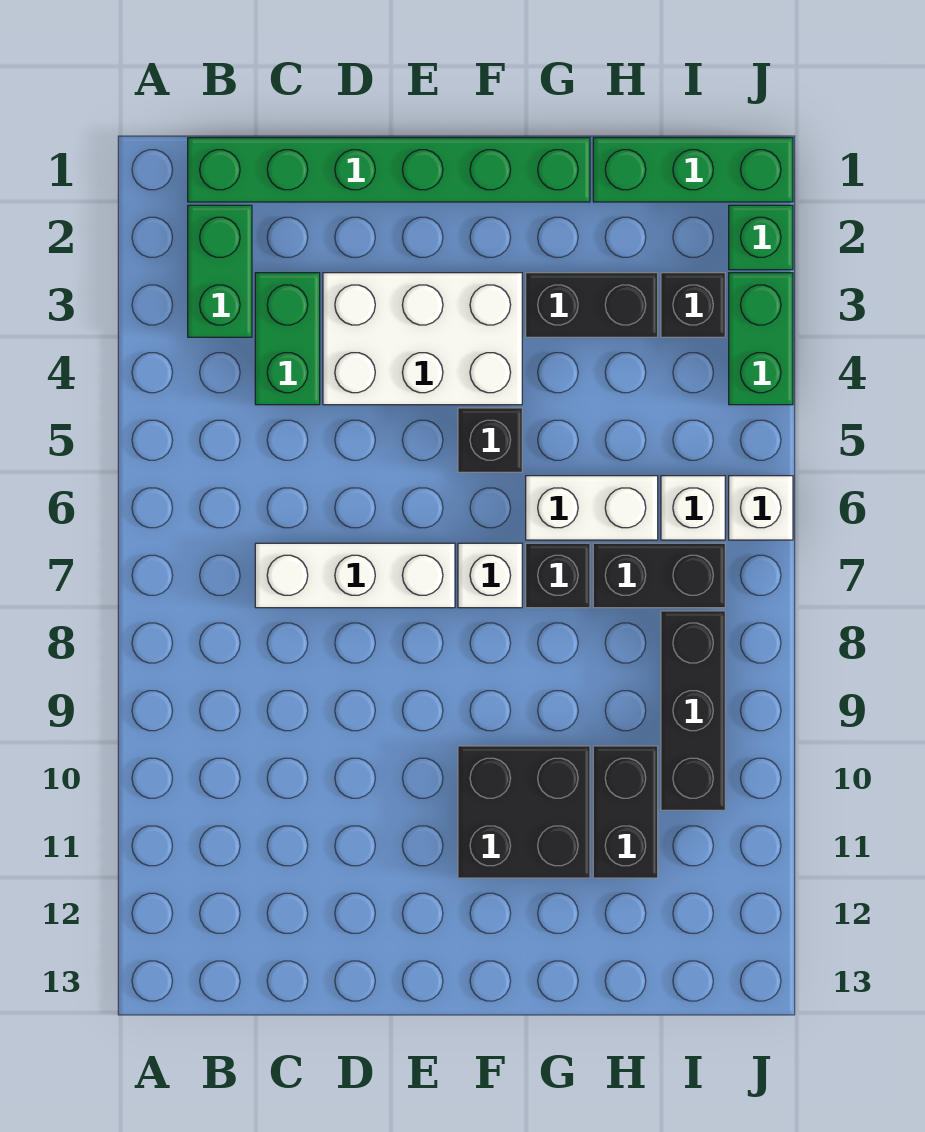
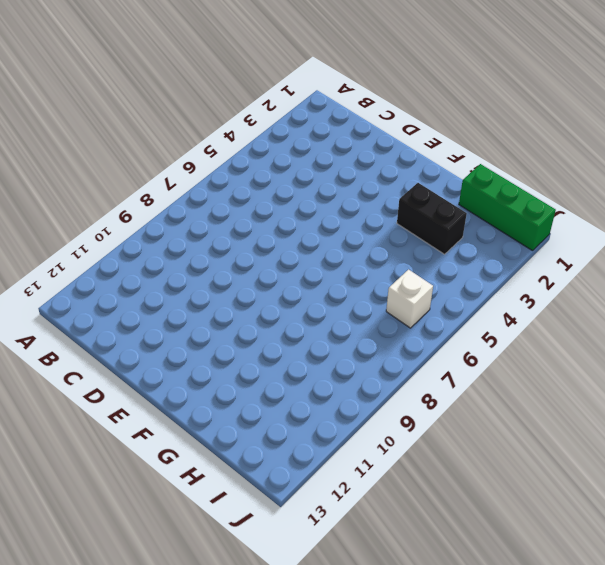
none -> green brick B1:G1 level 1
none -> green brick B2:B3 level 1
none -> green brick C3:C4 level 1

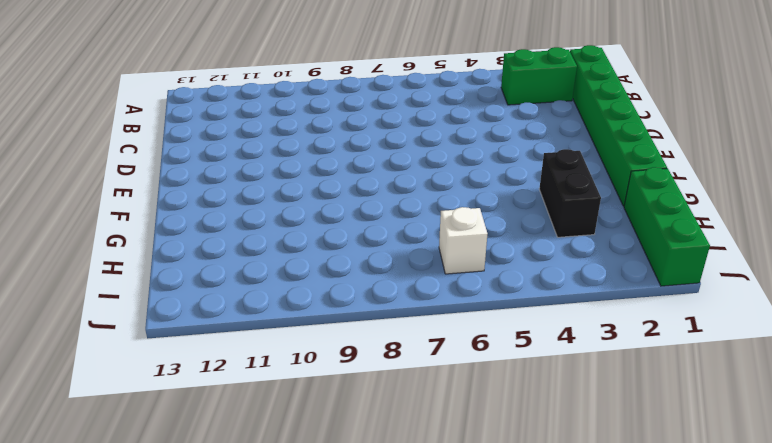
none -> green brick C3:C4 level 1
none -> white brick C7:E7 level 1
none -> white brick D3:F4 level 1

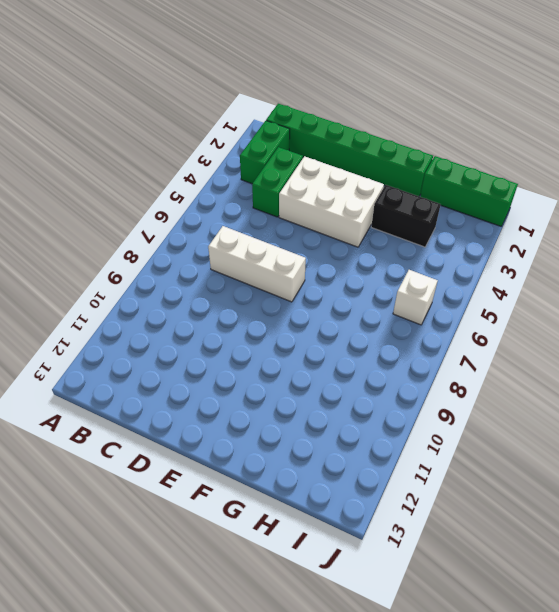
none -> black brick F5 level 1
none -> white brick F7 level 1
none -> black brick F10:G11 level 1

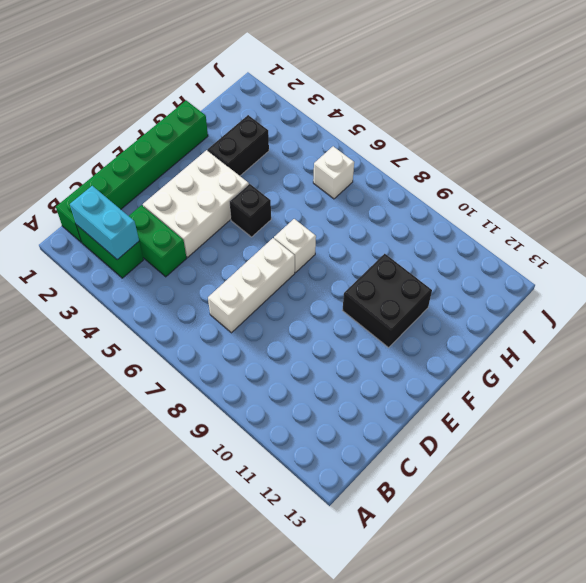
cyan brick B2:B3 level 2 -> none
none -> white brick G6:H6 level 1
none -> black brick G7 level 1
none -> green brick H1:J1 level 1

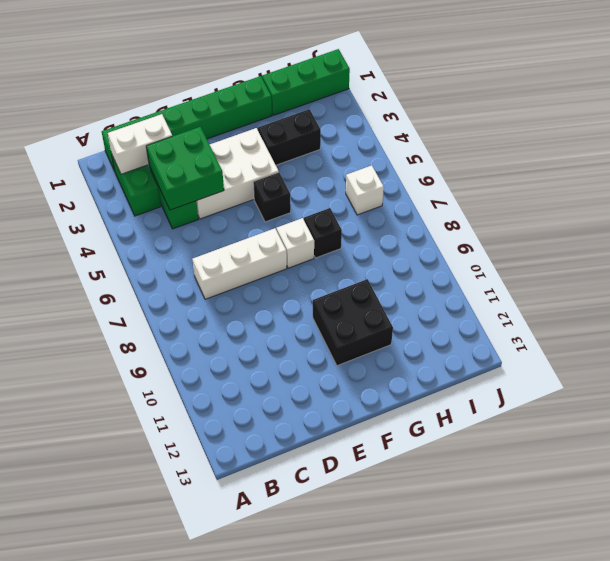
white brick B2:C2 level 2 -> white brick G6:H6 level 1
green brick C3:D4 level 2 -> none
none -> black brick H7:I7 level 1
none -> black brick H10:H11 level 1
none -> black brick I3 level 1

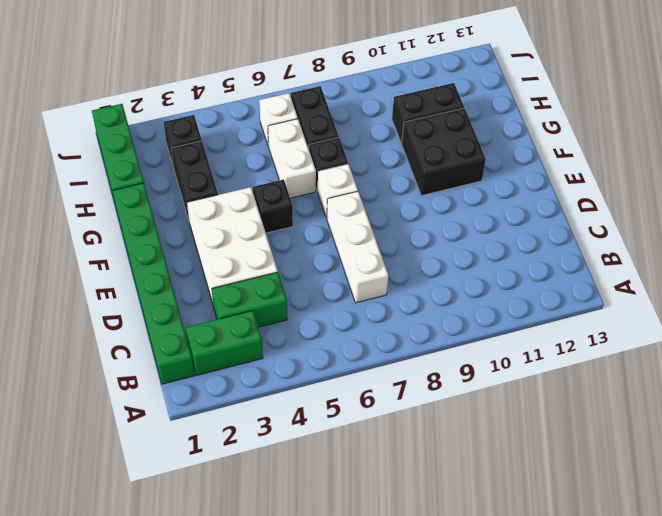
none -> black brick I8:I10 level 1
none -> green brick J2 level 1
none -> green brick J3:J4 level 1

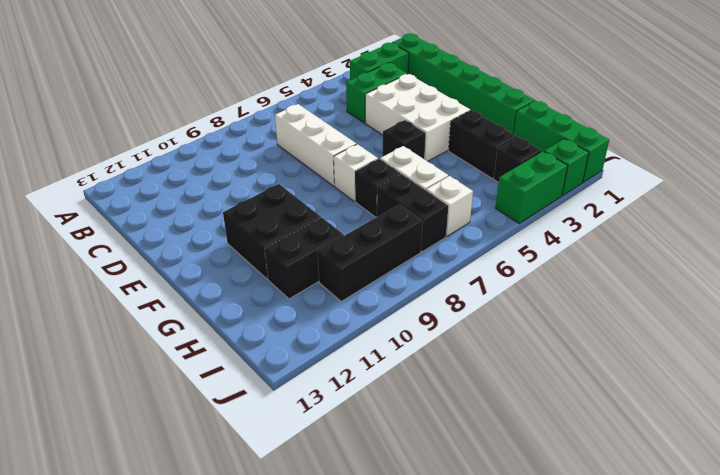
none -> white brick J6 level 1

